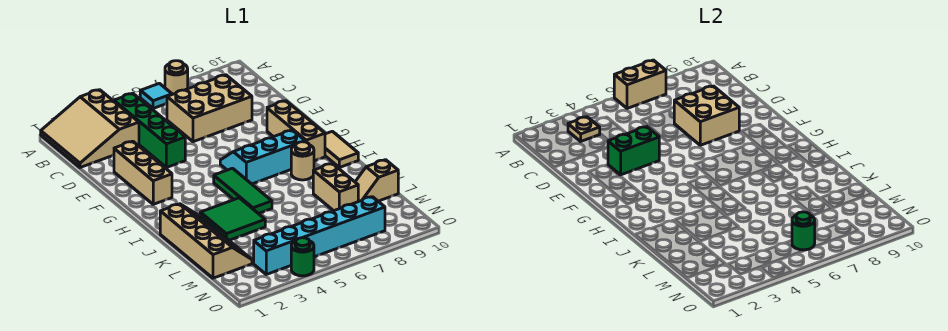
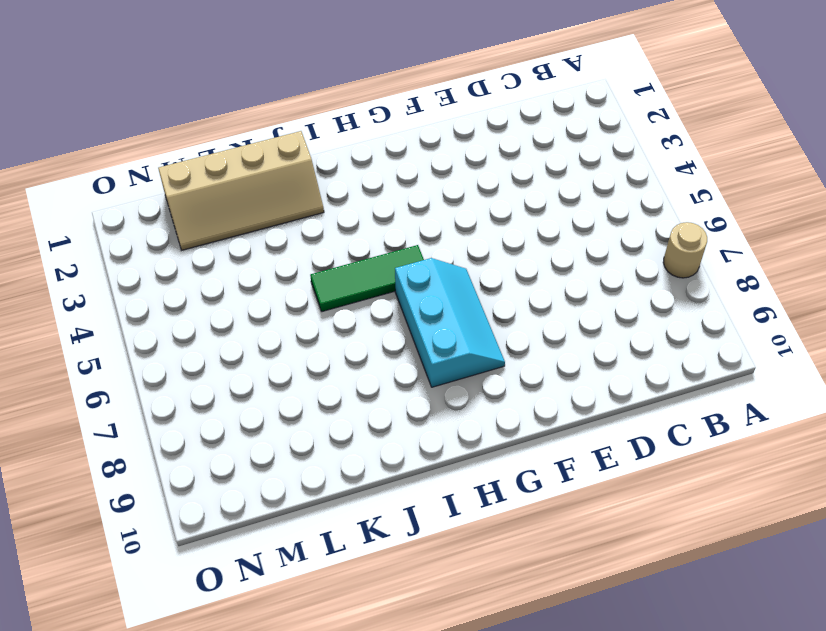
none -> tan slope A1:C3 level 1 top 3
none -> cyan tile A6 level 1
none -> green brick B4:E4 level 1

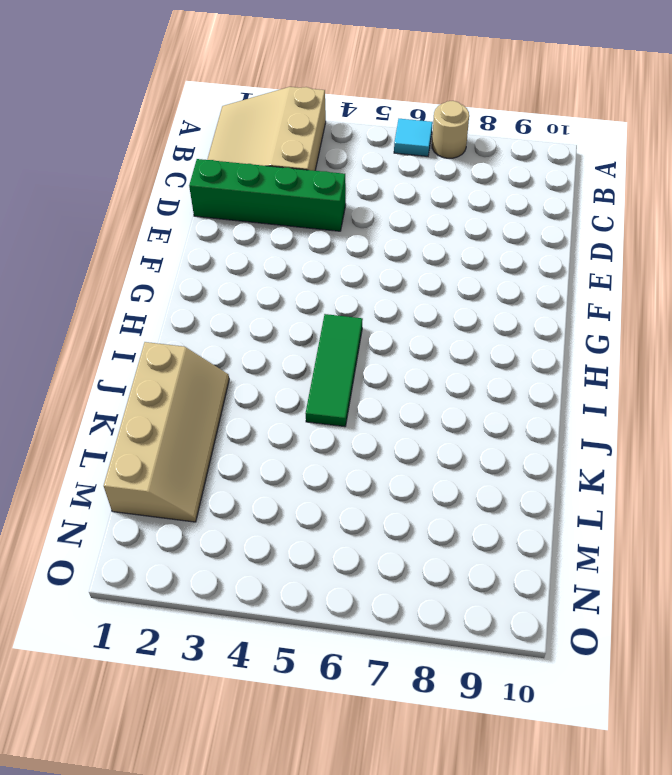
green brick D1:D4 level 1 -> green brick B4:E4 level 1
none -> tan brick C6:D8 level 1
none -> tan brick E2:G2 level 1
none -> tan brick F9:H9 level 1

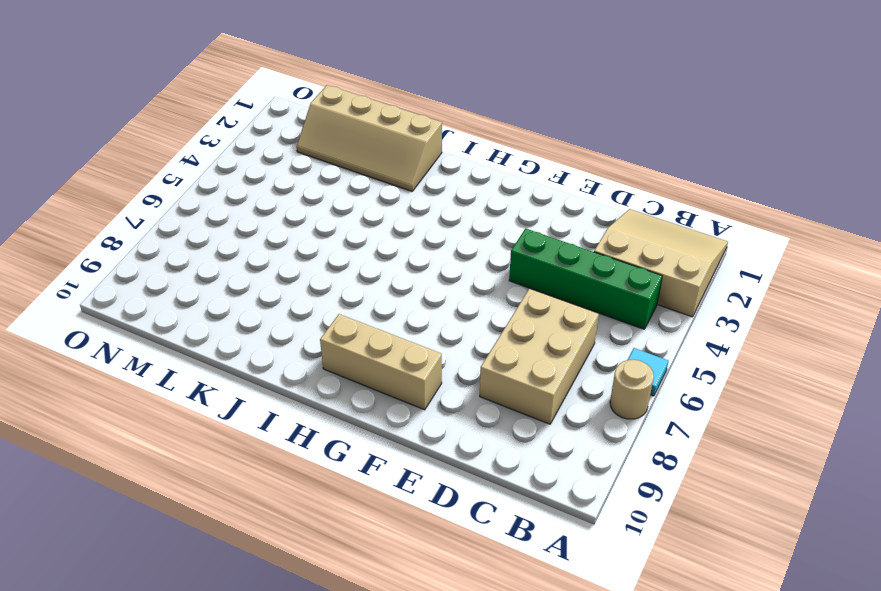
none -> tan brick E2:G2 level 1
none -> cyan slope G6:H8 level 1 top H
none -> green tile H5:J5 level 1

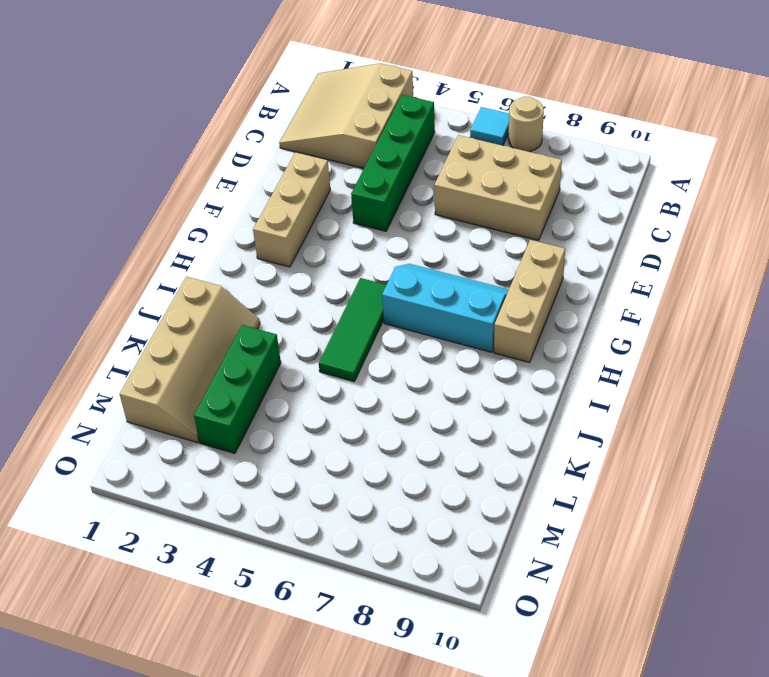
green brick K3:M3 level 1 -> green tile J3:K4 level 1
none -> tan tile H10:I10 level 1
none -> tan round brick I8 level 1
none -> tan brick K8:L8 level 1

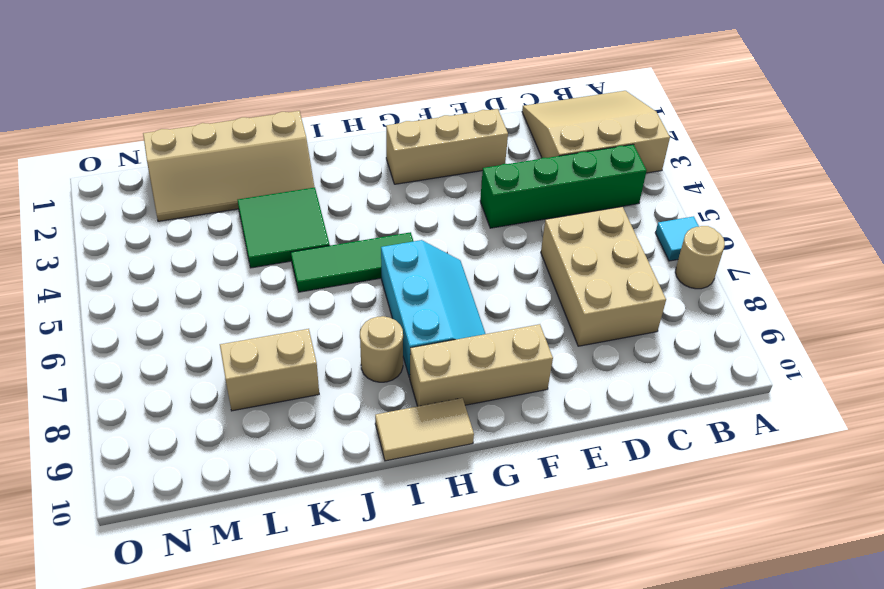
none -> tan slope L9:L10 level 1 top 10
none -> cyan brick N3:N8 level 1
none -> green round brick O4 level 1

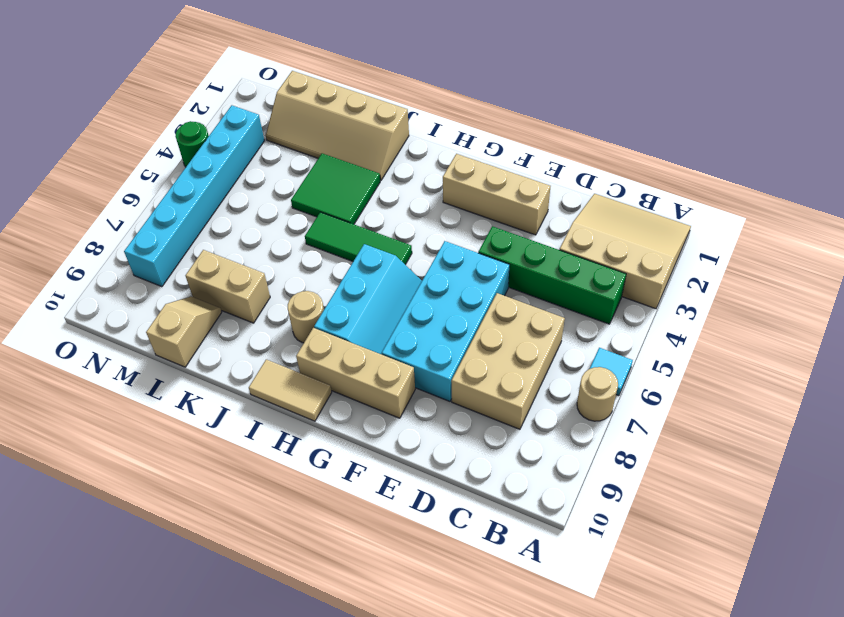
cyan brick E5:F8 level 1 -> none
none -> tan brick A6:A7 level 2
none -> tan plate B3 level 2
none -> tan brick D7:E8 level 2

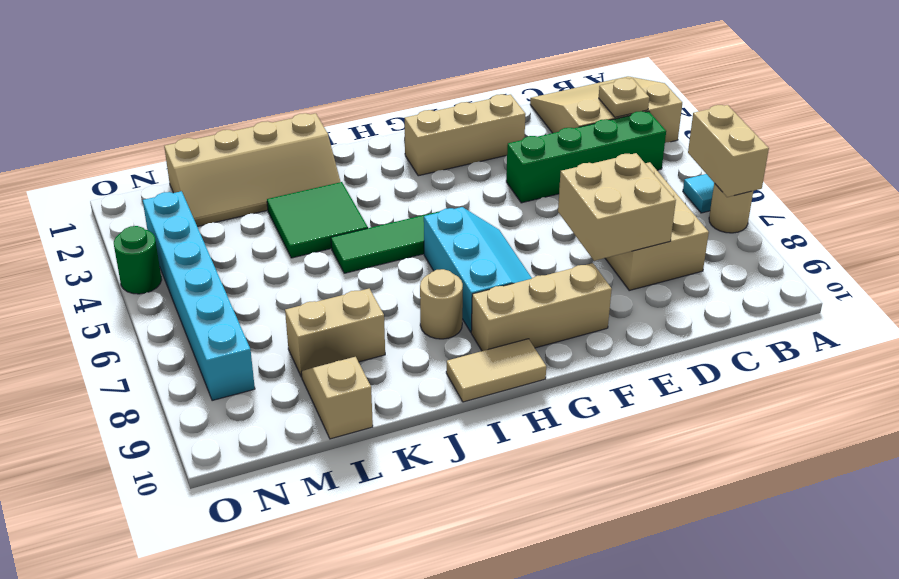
none -> green brick E3:E4 level 2
none -> green round brick N6 level 2

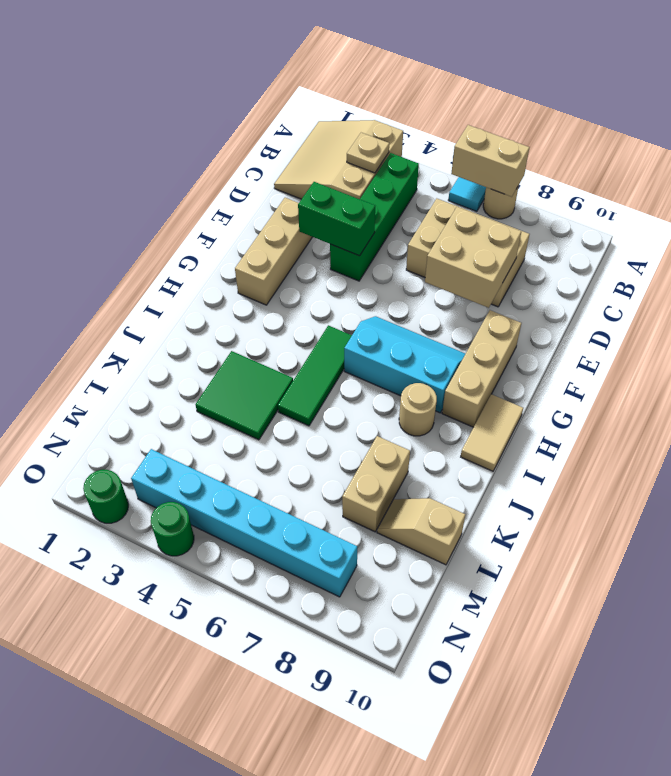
green round brick O2 level 1 -> green round brick N6 level 2
none -> tan slope J1:M2 level 1 top 1

